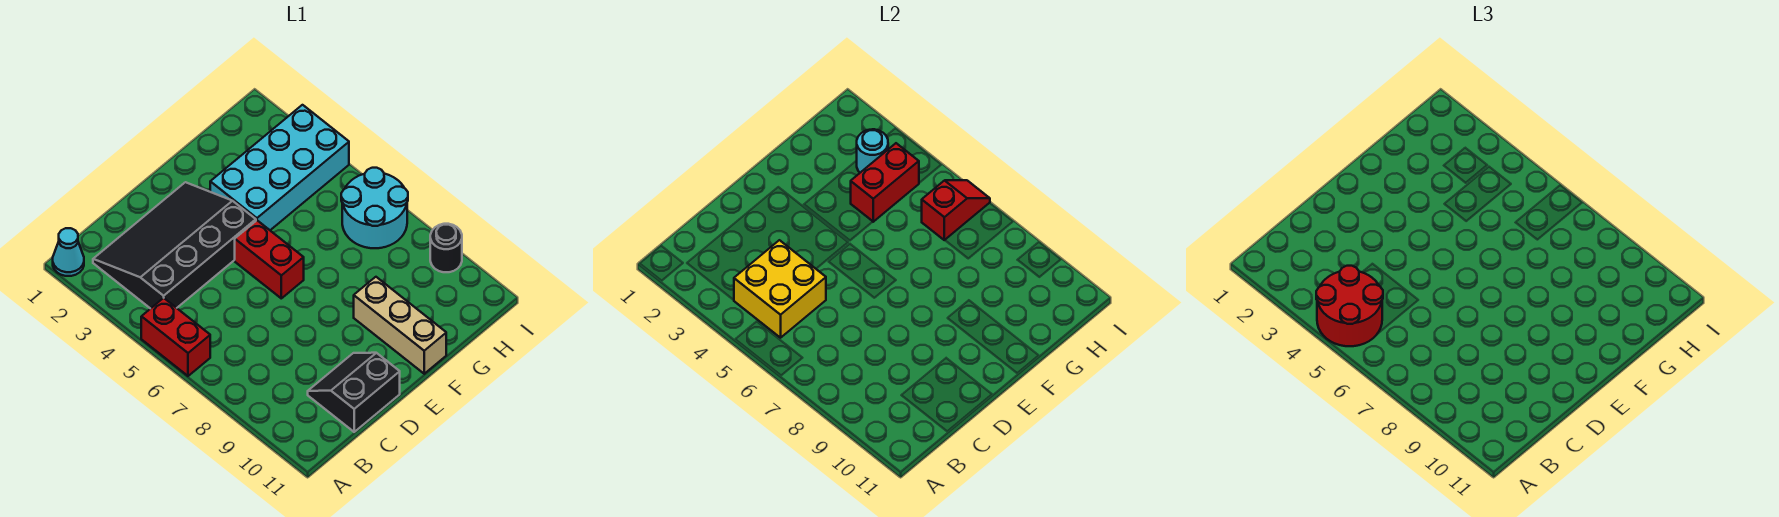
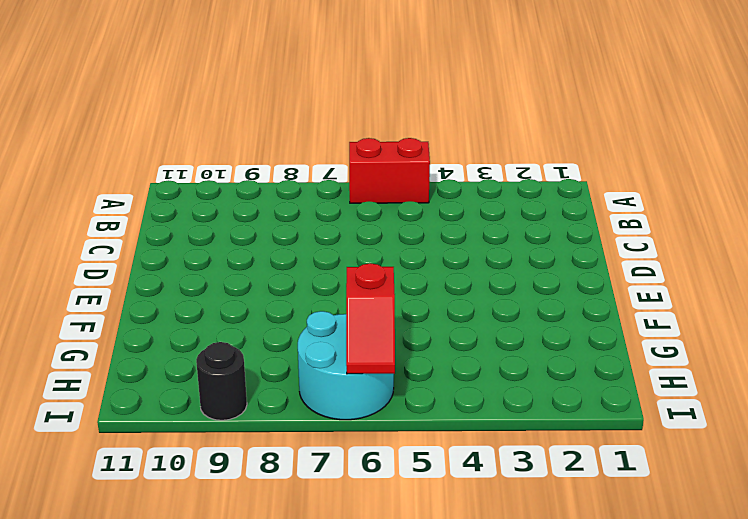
none -> cyan cone A1 level 1
none -> black slope B2:E4 level 1 top 4
none -> black slope C10:D11 level 1 top 11

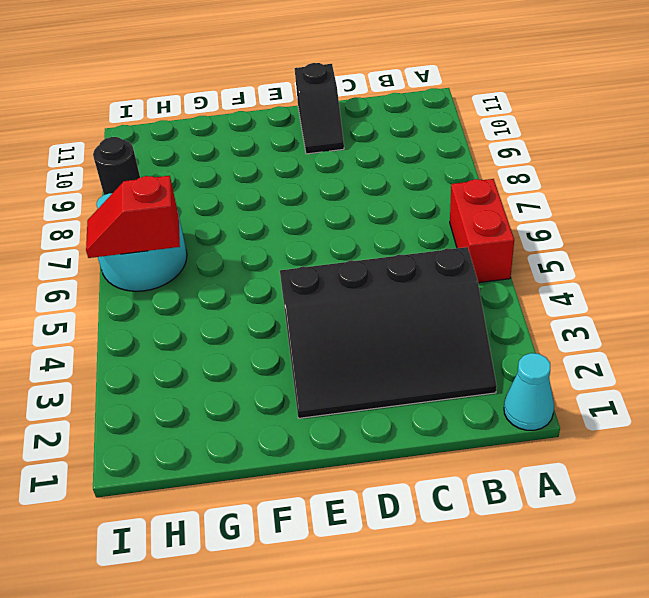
black slope D10:D11 level 1 top 11 -> black slope C10:D11 level 1 top 11
none -> red brick E5:E6 level 1
none -> cyan brick F3:I4 level 1
none -> tan brick F9:F11 level 1

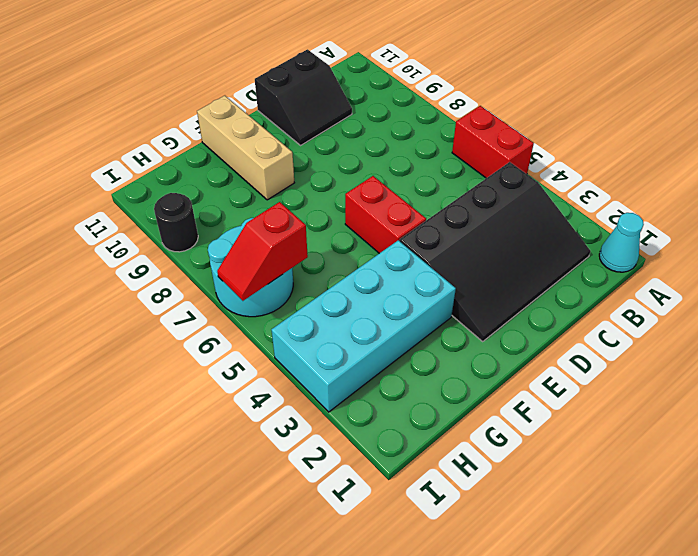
none -> yellow brick B4:C5 level 2
none -> red brick G4:H4 level 2
none -> cyan round brick H3 level 2

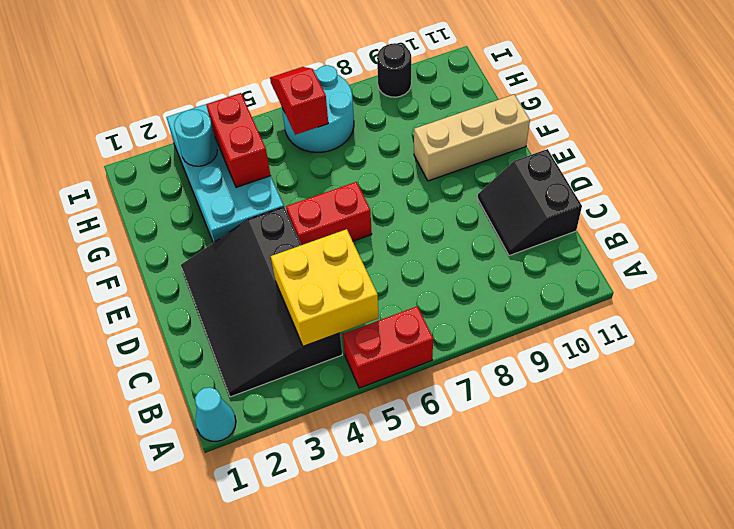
none -> red round brick A4:B5 level 3

